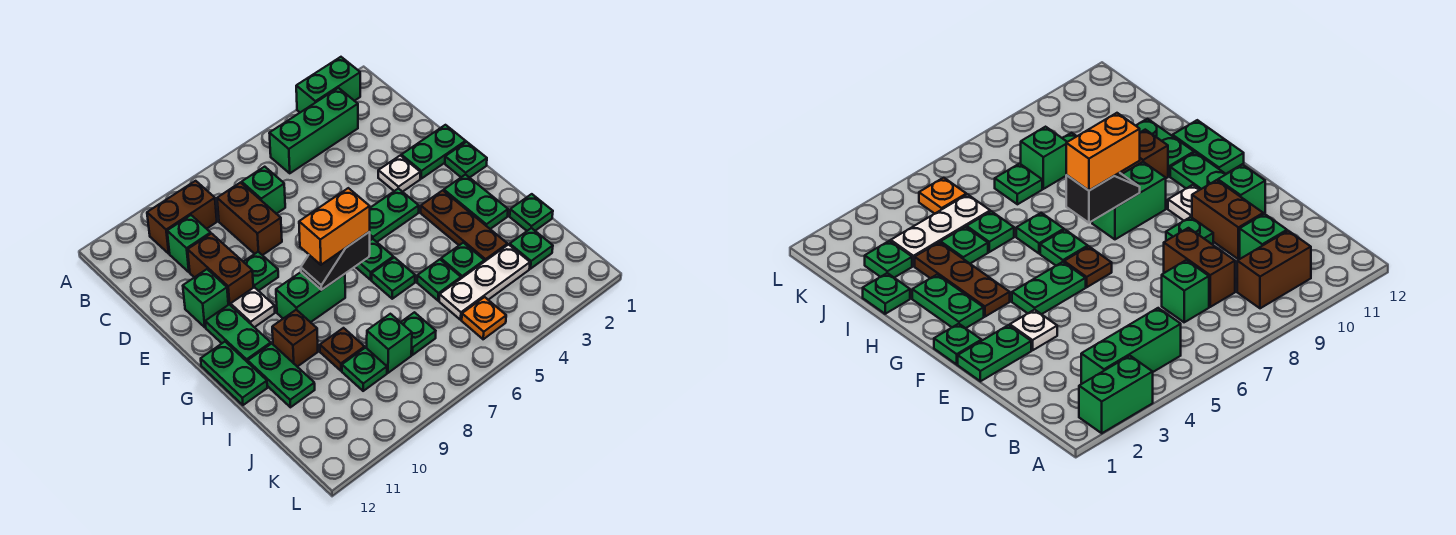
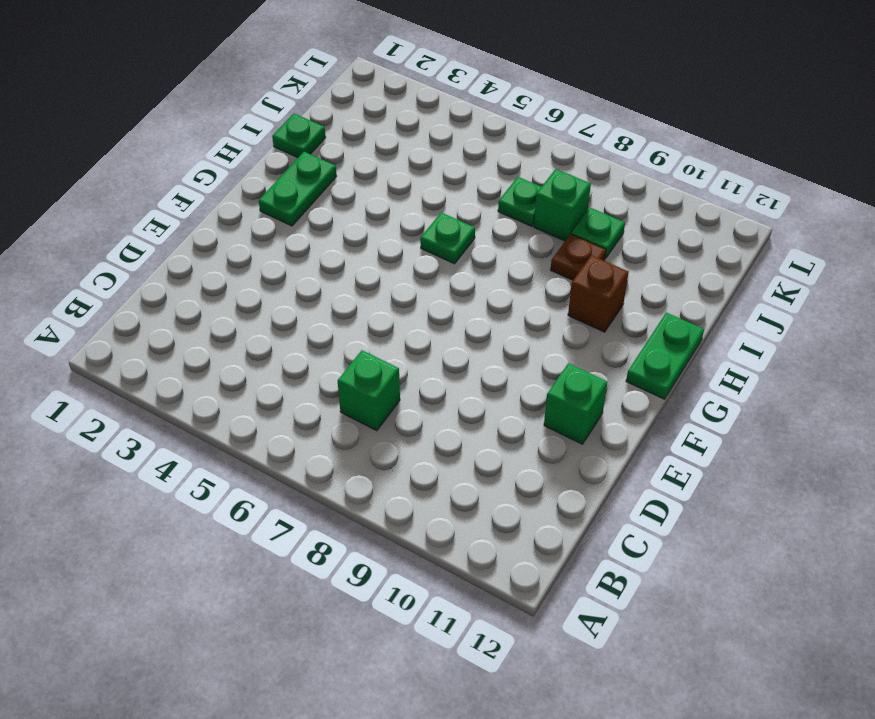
none -> green brick A2:A3 level 1
none -> green brick B3:B5 level 1
none -> brown brick B9:B10 level 1
none -> brown brick C8:D8 level 1

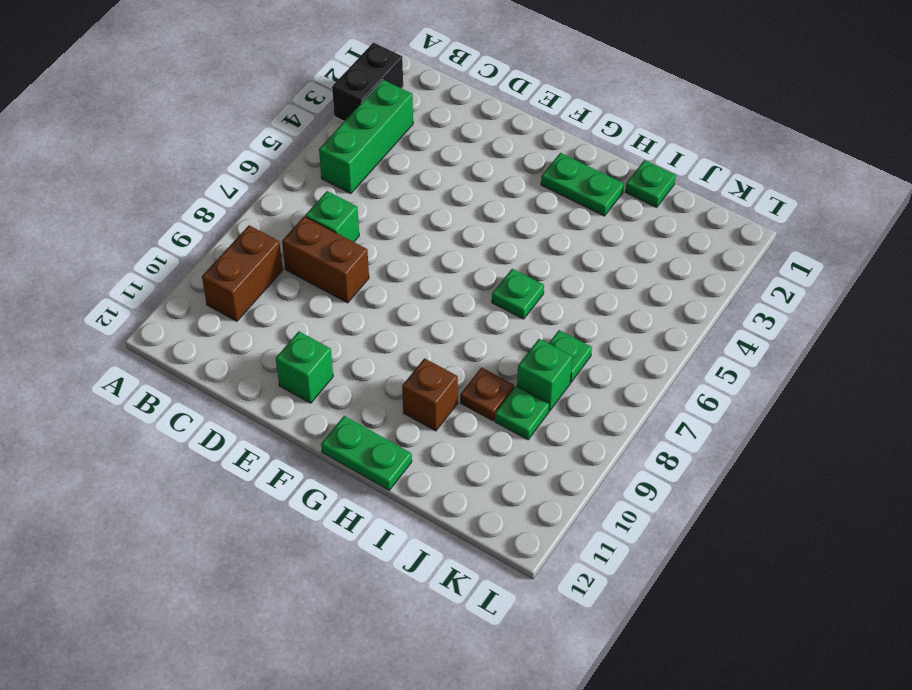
black brick A2:A3 level 1 -> green brick A2:A3 level 1
none -> green brick C10 level 1
none -> brown brick D10:E10 level 1
none -> green plate E1:E2 level 1
none -> white plate E3 level 1

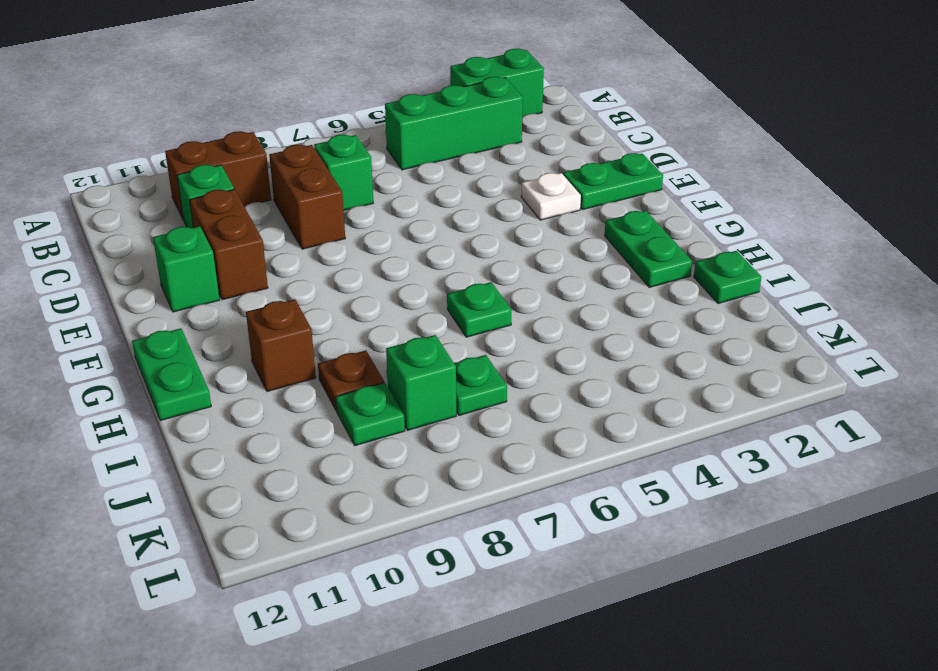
none -> green plate E9 level 1
none -> green plate F1 level 1
none -> green plate F4:F5 level 1
none -> brown plate F6 level 1

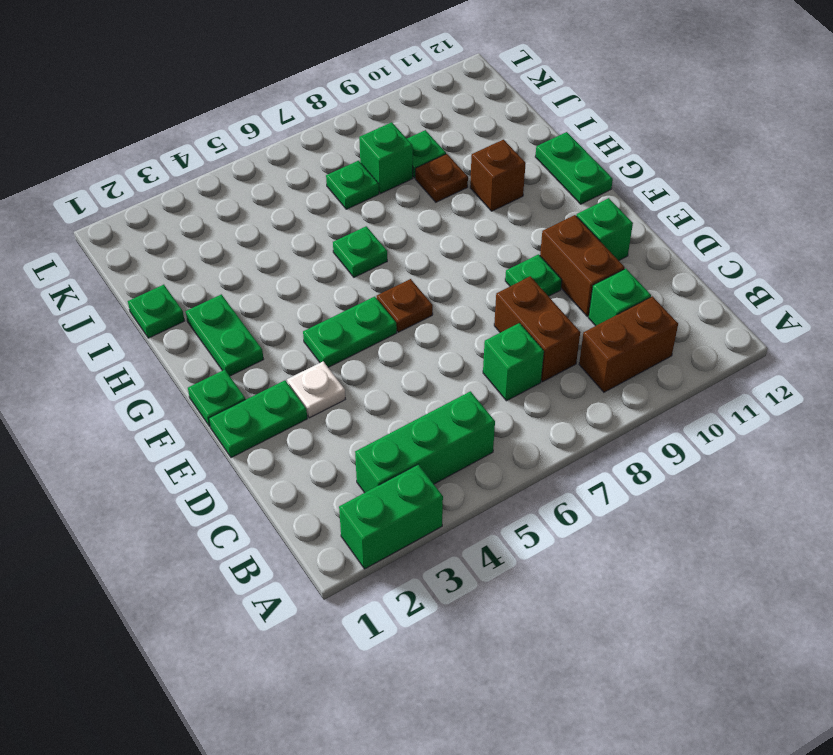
none -> white plate F10 level 1
none -> green plate F11:G11 level 1
none -> brown plate G3:I3 level 1
none -> green plate G6 level 1

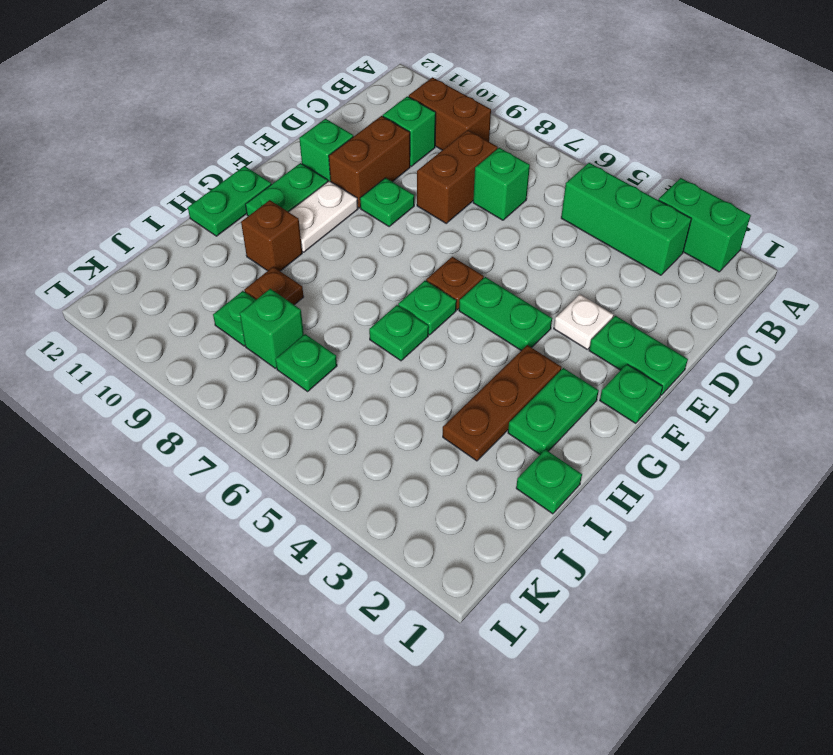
white plate F10:G10 level 1 -> white plate F10 level 1
none -> green brick G8:G9 level 1
none -> green plate H11:I11 level 1
none -> green plate I4 level 1
none -> green plate I5 level 1

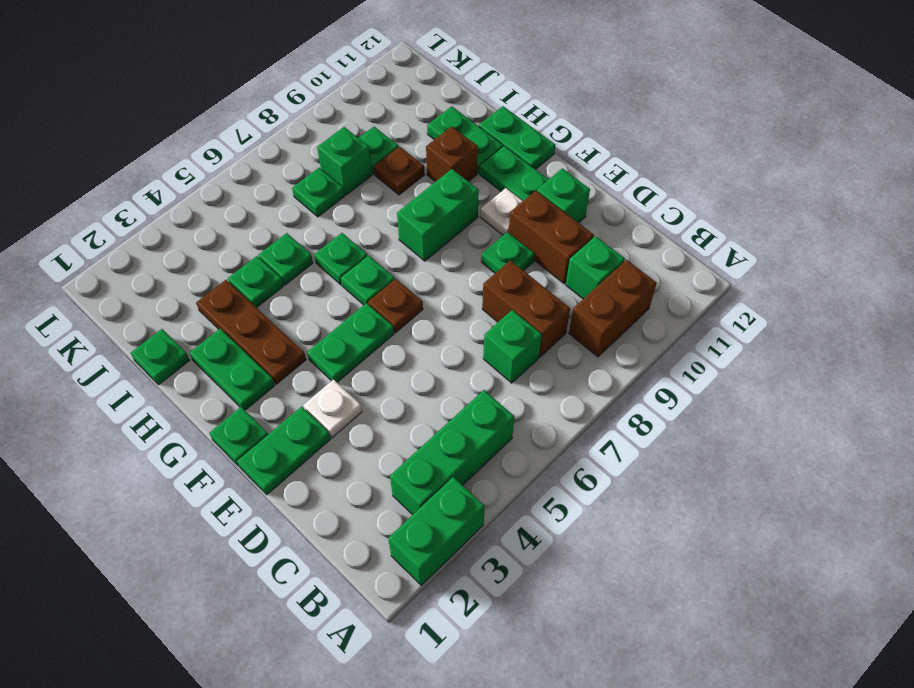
none -> green plate J2 level 1
none -> white plate J3:J5 level 1
none -> orange plate K5 level 1
none -> black slope G7:G8 level 2 top 7

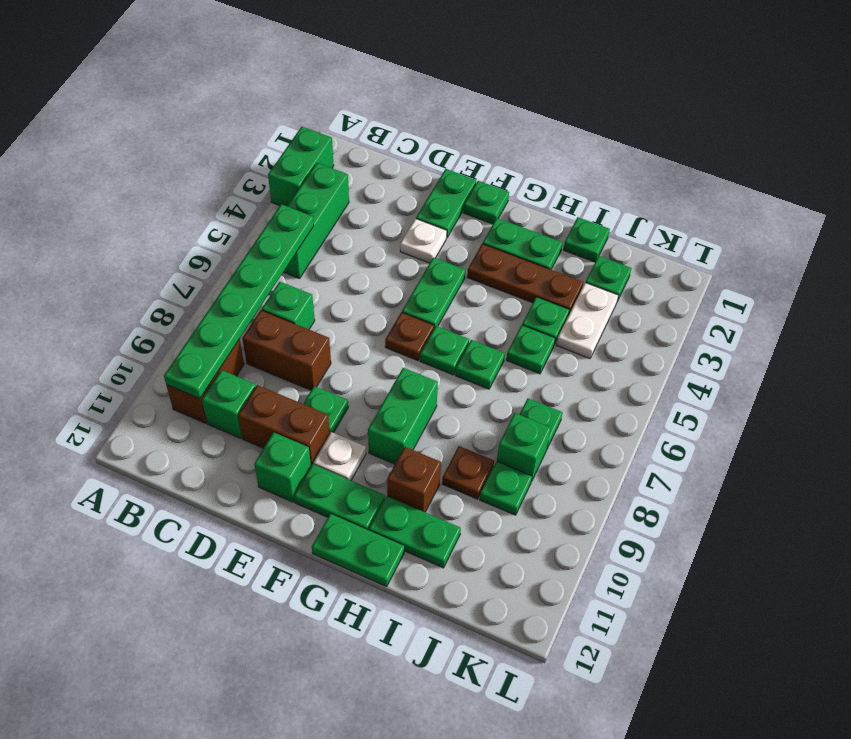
green plate B5:B10 level 2 -> none
white plate J3:J4 level 1 -> white plate J3:J5 level 1
none -> orange plate K5 level 1
none -> black slope G7:G8 level 2 top 7
none -> orange brick G7:G8 level 3

